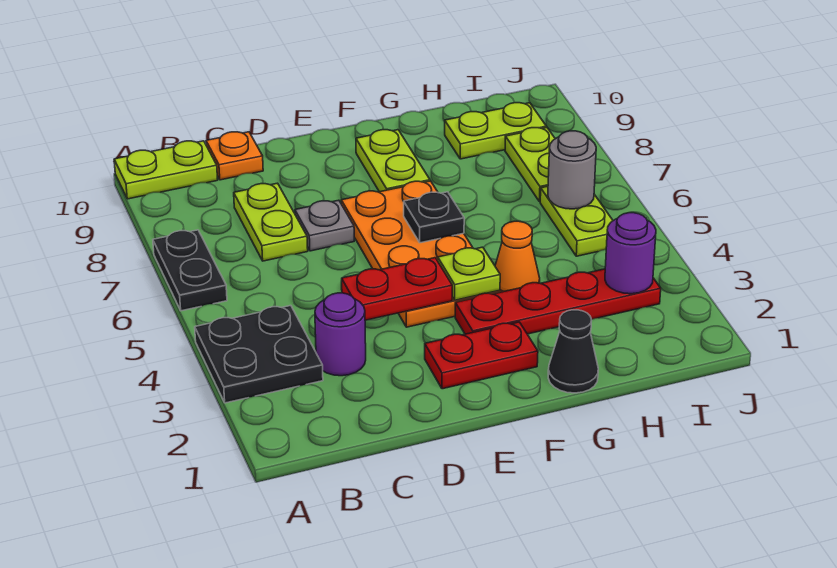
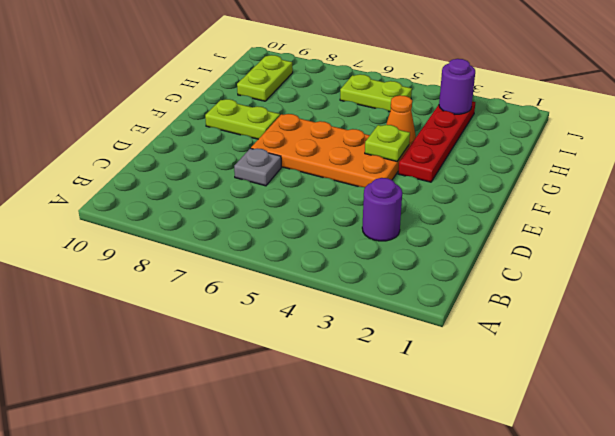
none -> black plate A3:B4 level 1
none -> black plate A6:A7 level 1
none -> lime plate A10:B10 level 1

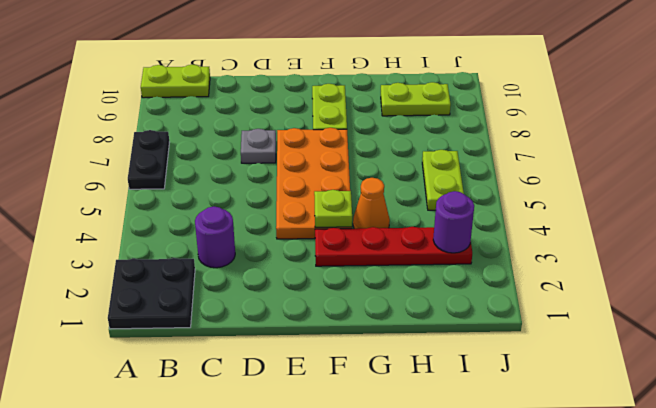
black plate A1:B2 level 1 -> black plate A3:B4 level 1
none -> lime plate C7:C8 level 1
none -> orange plate C10 level 1
none -> red plate E2:F2 level 1

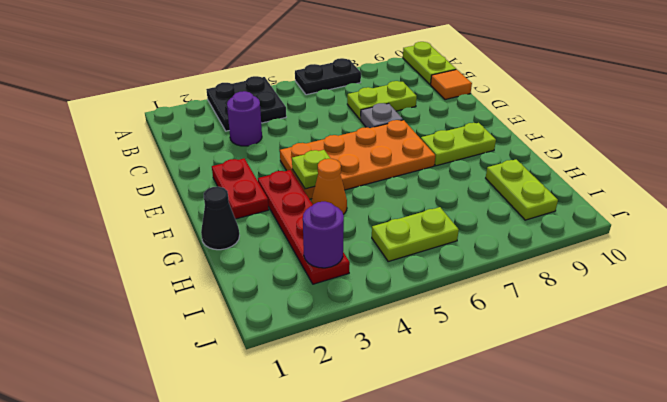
orange tile C10 level 1 -> orange plate C10 level 1
none -> lime plate I7:I8 level 1
none -> red plate D4:E4 level 2
none -> black plate F6 level 2

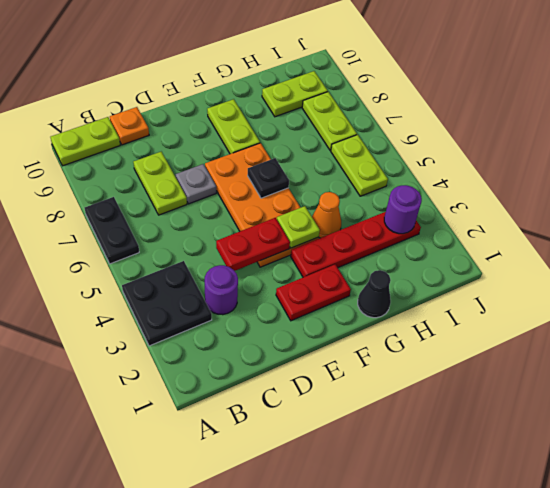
none -> grey round brick I6 level 2

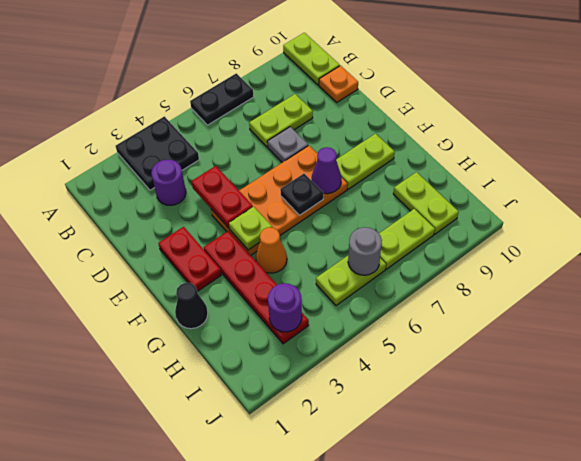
purple cone F7 level 2 -> none

